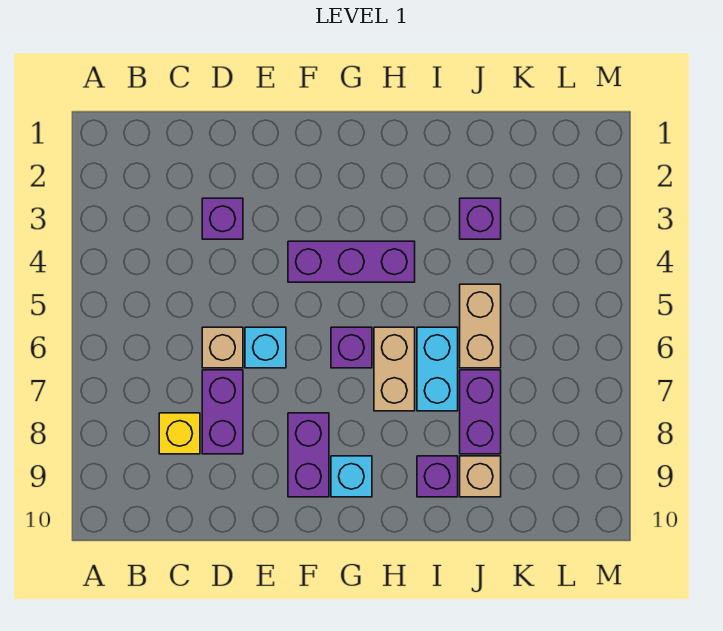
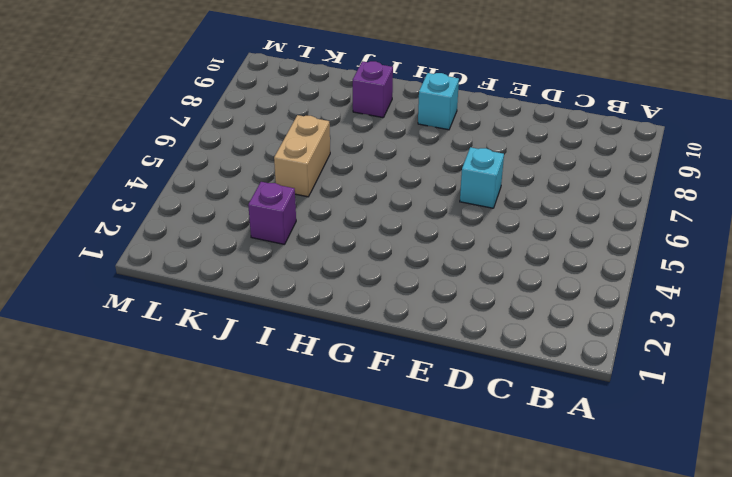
none -> yellow brick C8 level 1
none -> purple brick D3 level 1
none -> tan brick D6 level 1

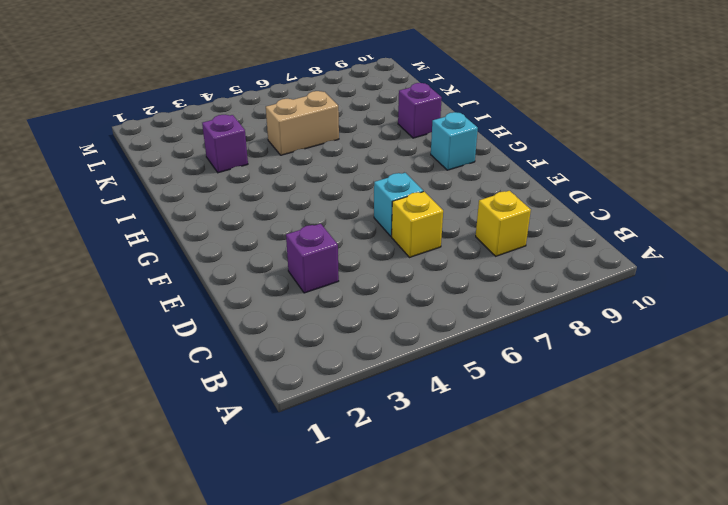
yellow brick D6 level 1 -> tan brick D6 level 1
none -> purple brick D7:D8 level 1
none -> purple brick F4:H4 level 1
none -> purple brick F8:F9 level 1

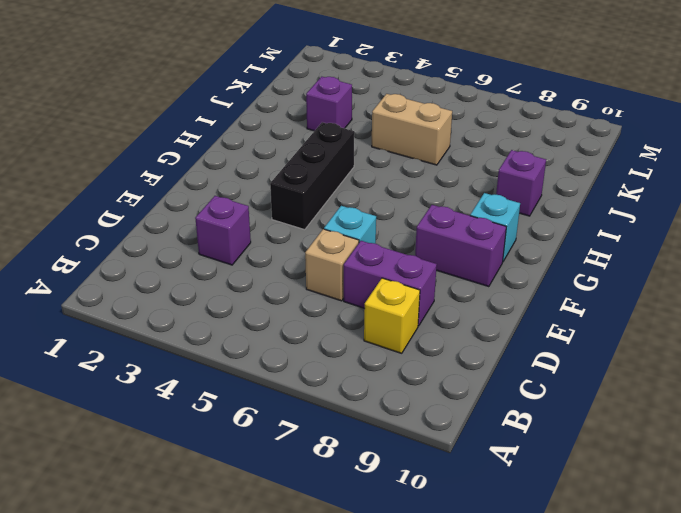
black brick F4:H4 level 1 -> purple brick F4:H4 level 1
none -> purple brick G6 level 1
none -> tan brick H6:H7 level 1
none -> cyan brick I6:I7 level 1

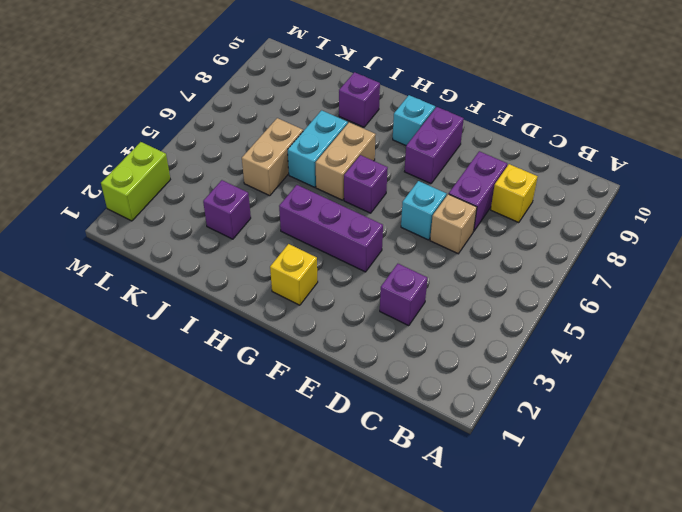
yellow brick G2 level 1 -> none
lime brick M2:M3 level 1 -> none
none -> purple brick J7:J8 level 1
none -> tan brick J9 level 1

